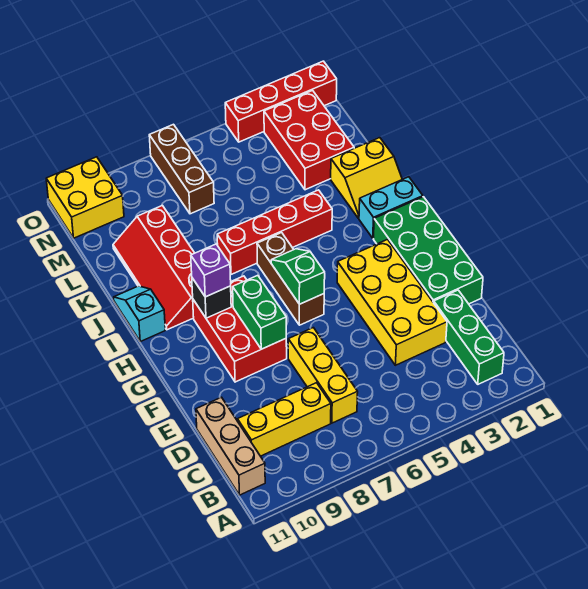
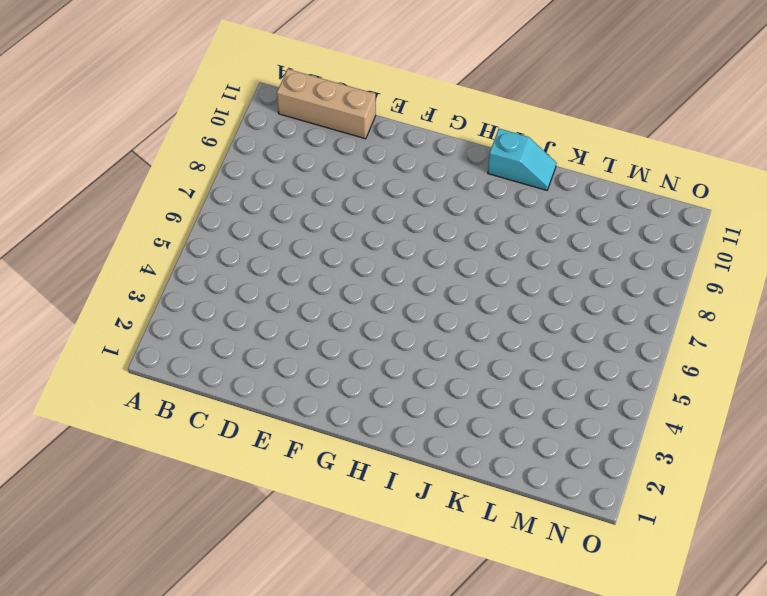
none -> green brick B2:D2 level 1
none -> yellow brick C7:E7 level 1
none -> yellow brick C8:C10 level 1

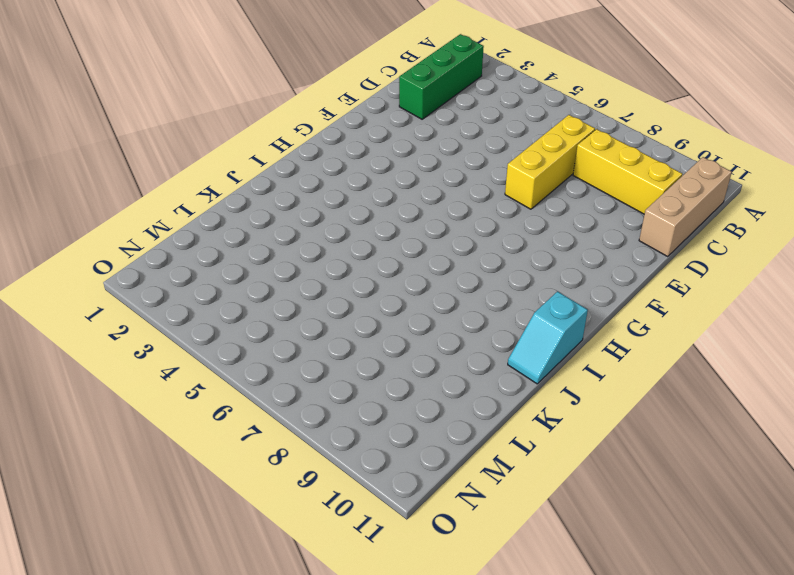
none -> yellow brick D3:G4 level 1
none -> green brick E1:H2 level 1
none -> red brick F8:H9 level 1

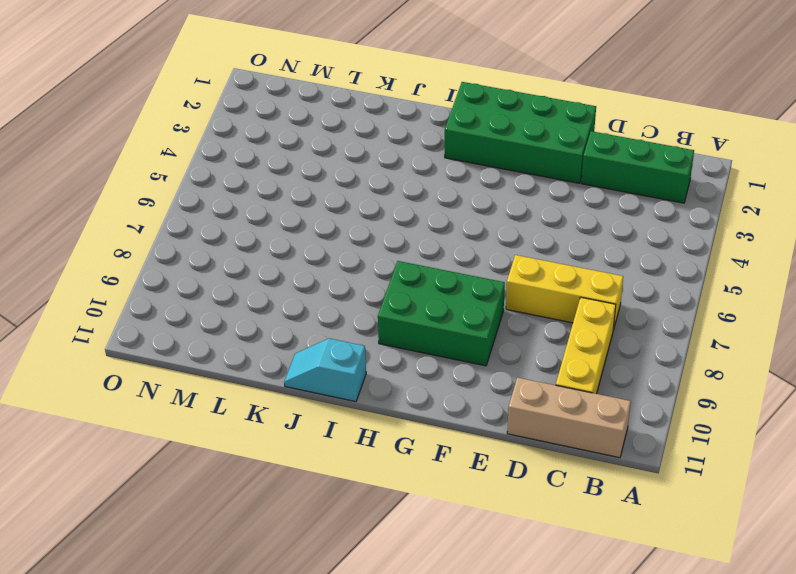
green brick F8:H9 level 1 -> red brick F8:H9 level 1
none -> yellow brick D3:G4 level 1
none -> brown brick G6:I6 level 1
none -> cyan brick I1:I2 level 1

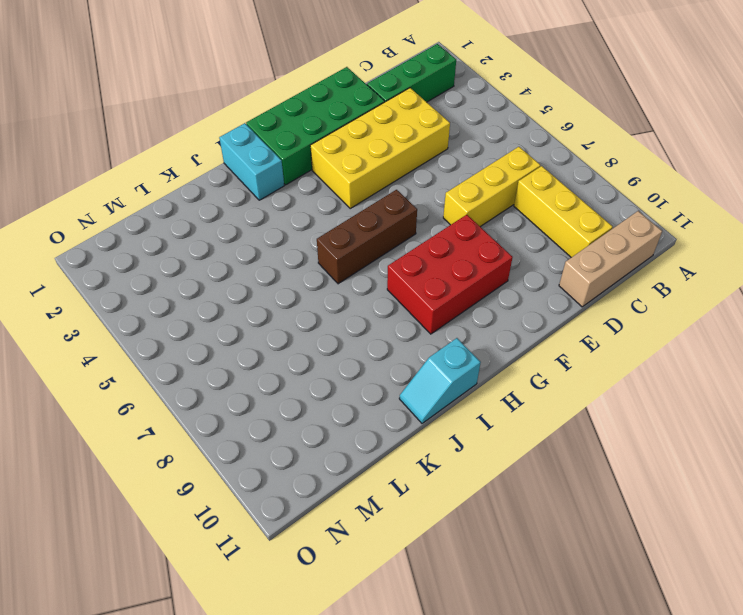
none -> red slope I9:L10 level 1 top 9
none -> yellow slope J1:K2 level 1 top K
none -> red brick J4:J7 level 1

